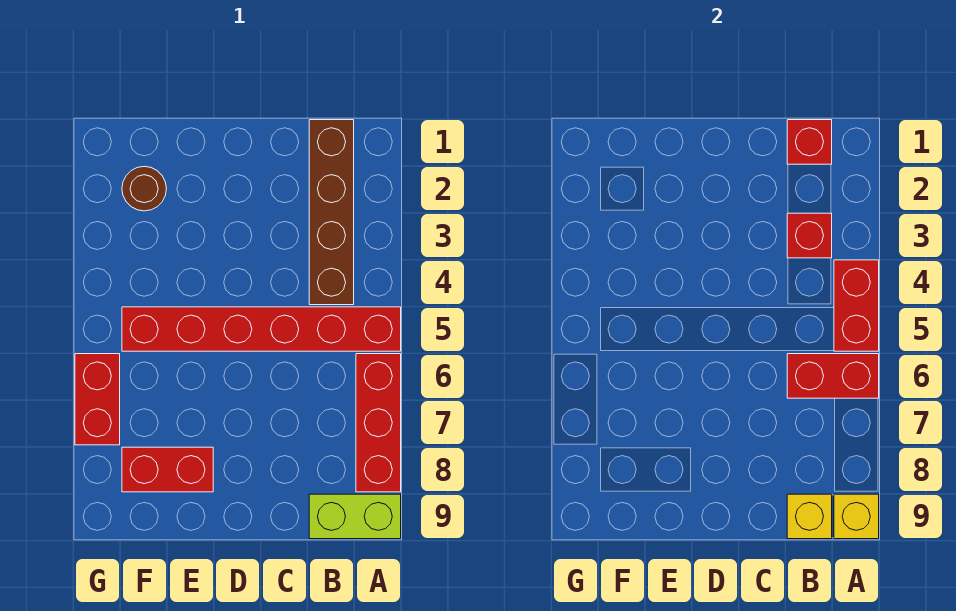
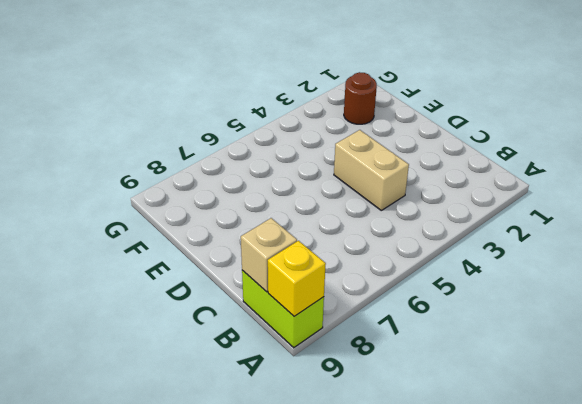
tan brick B9 level 2 -> yellow brick B9 level 2
tan brick C4:D4 level 1 -> none
none -> red brick A5:F5 level 1
none -> red brick A6:A8 level 1
none -> brown brick B1:B4 level 1

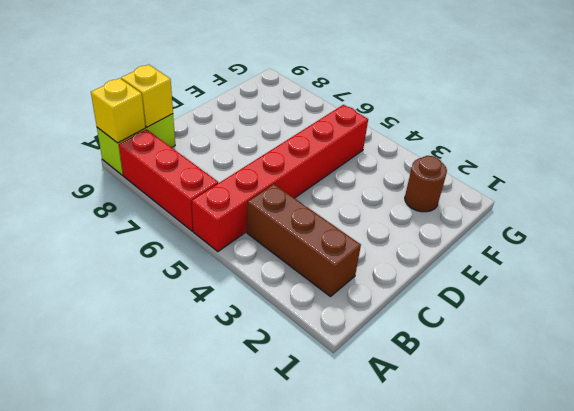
brown brick B2:B4 level 1 -> brown brick B1:B4 level 1
none -> red brick E8:F8 level 1
none -> red brick G6:G7 level 1
none -> red brick A4:A5 level 2

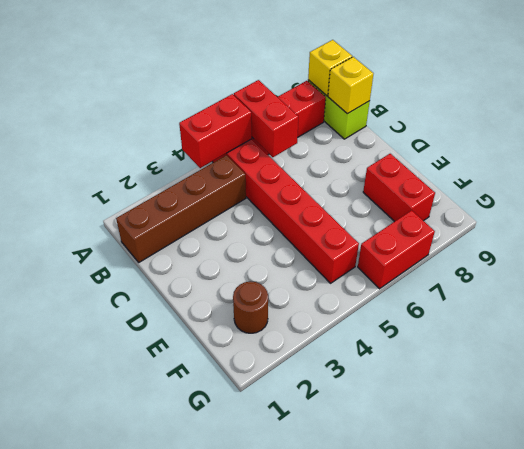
none -> red brick B1 level 2
none -> red brick B3 level 2

